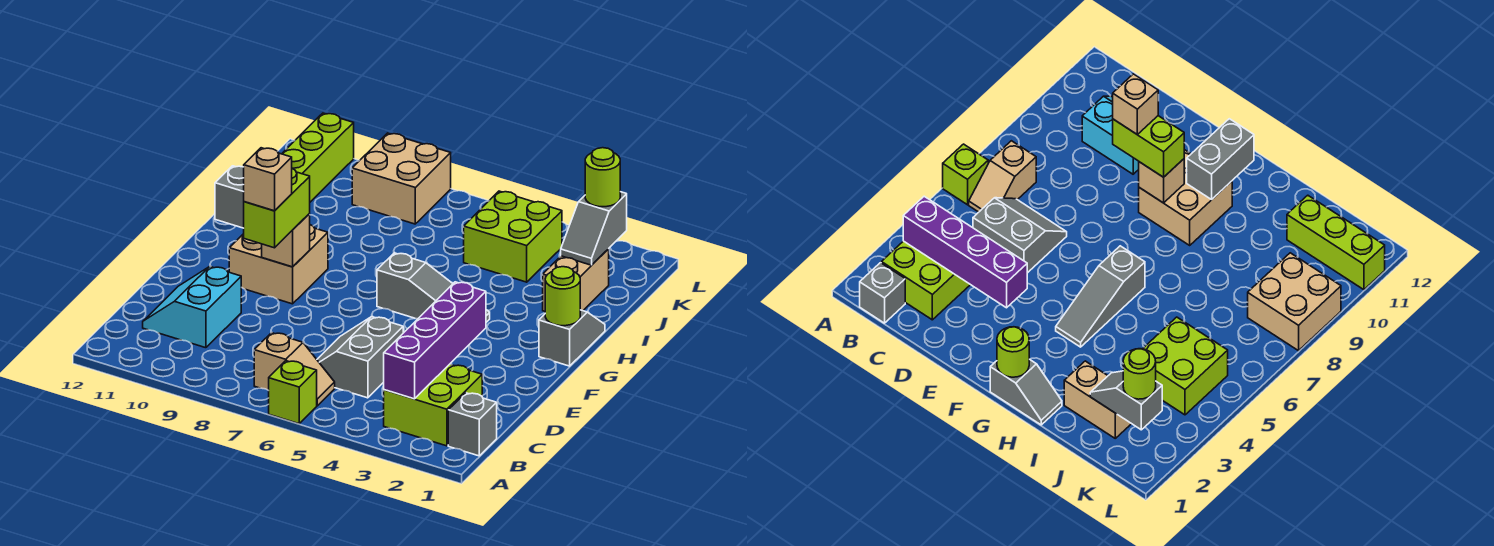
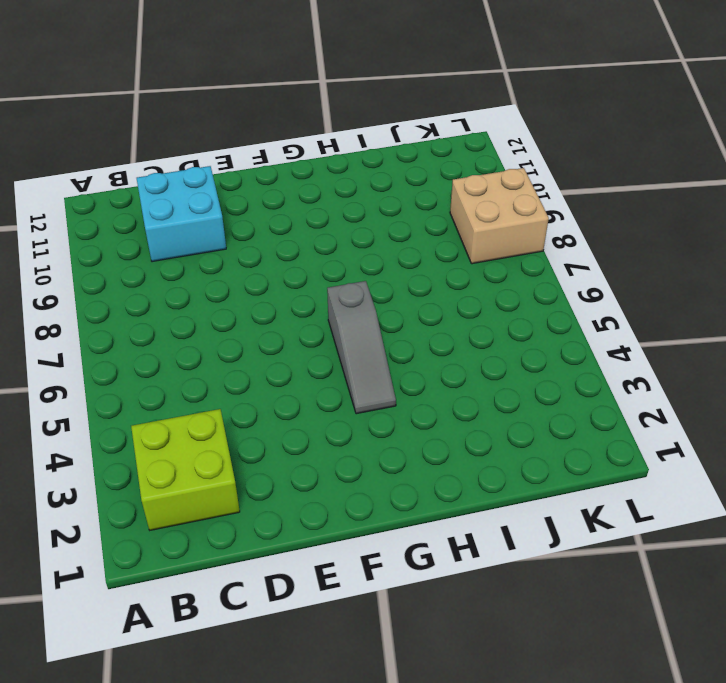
cyan brick C10:D11 level 1 -> cyan slope C10:D11 level 1 top 10
none -> lime brick A6 level 1
none -> grey brick B1 level 1
none -> tan slope B6:B7 level 1 top 7

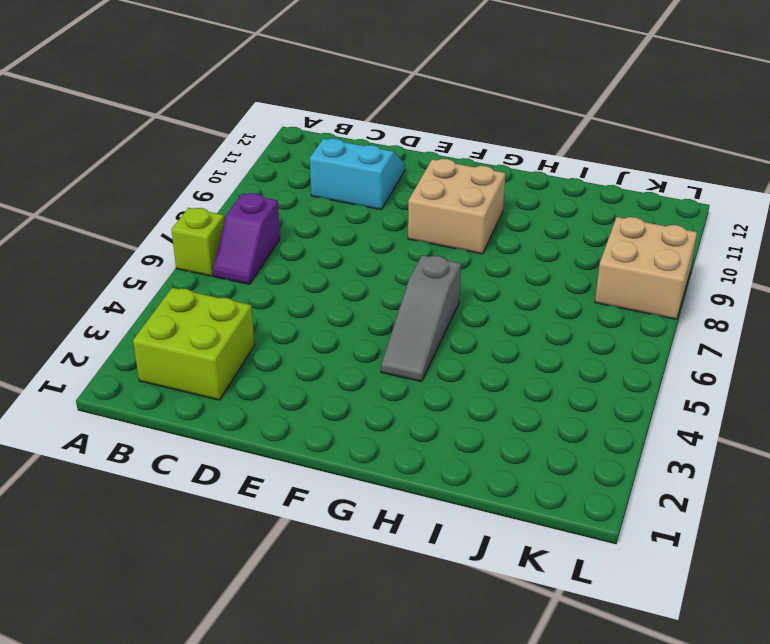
purple slope B6:B7 level 1 top 7 -> tan slope B6:B7 level 1 top 7
none -> grey brick B1 level 1
none -> grey slope C5:D6 level 1 top 5
none -> grey slope G1:H1 level 1 top G

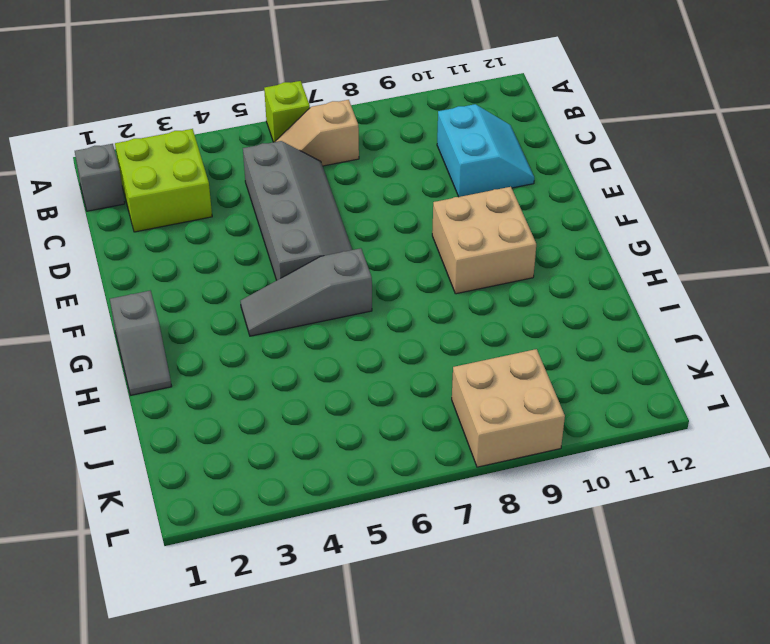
grey slope C5:F6 level 1 top 5 -> grey slope C5:D6 level 1 top 5
none -> tan brick I2:J2 level 1
none -> lime brick J4:K5 level 1
none -> lime brick J11:L11 level 1

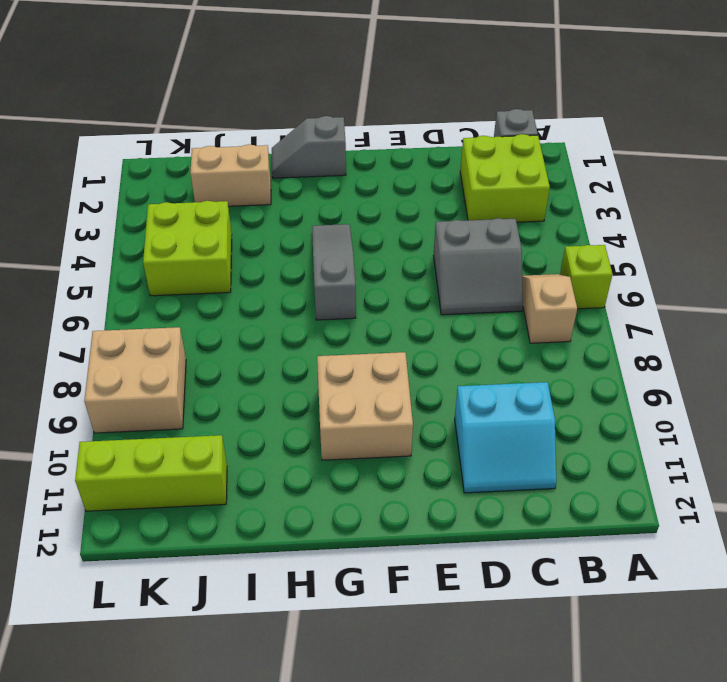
none -> purple brick B3:E3 level 2
none -> tan brick F9 level 2
none -> lime round brick G1 level 2

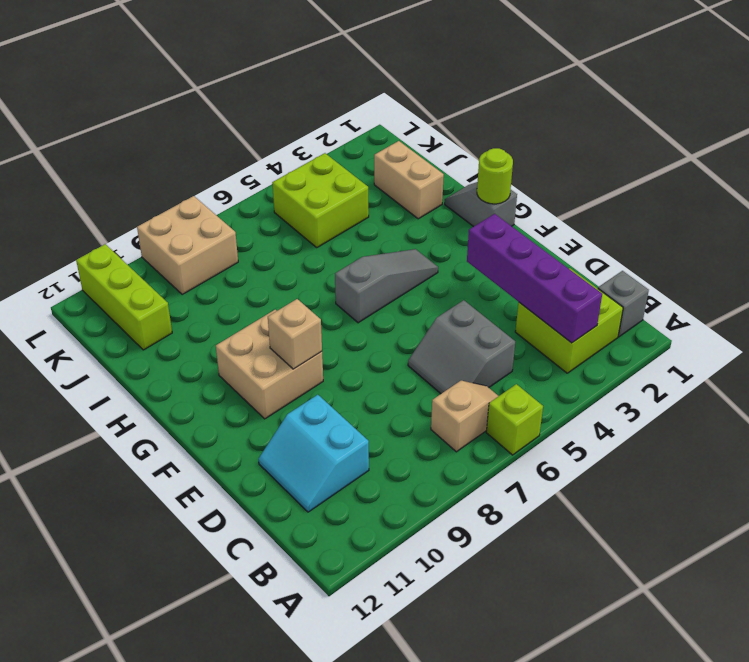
none -> grey brick G10:G11 level 2
none -> grey slope J2:K2 level 2 top K
none -> lime brick E9:F9 level 3

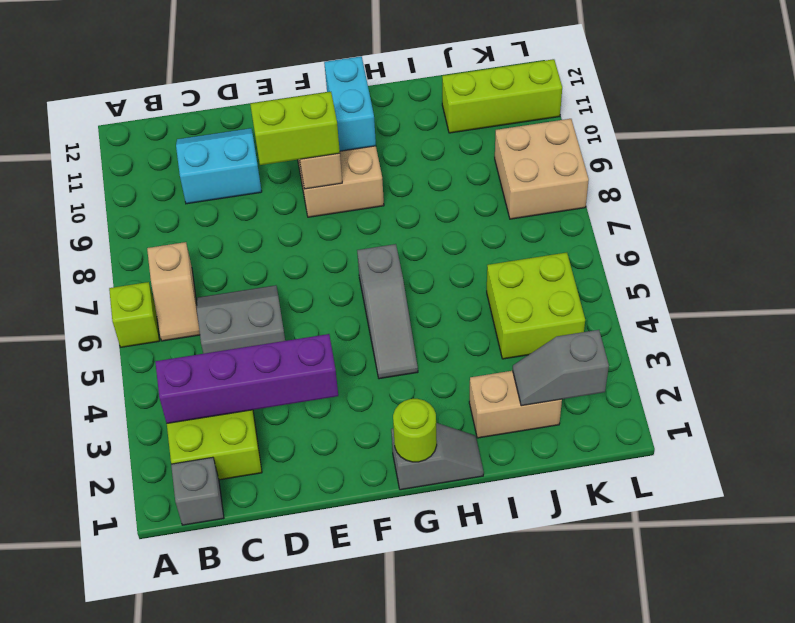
cyan brick G10:G11 level 2 -> grey brick G10:G11 level 2
none -> lime round brick K2 level 3
none -> tan brick E9 level 4

